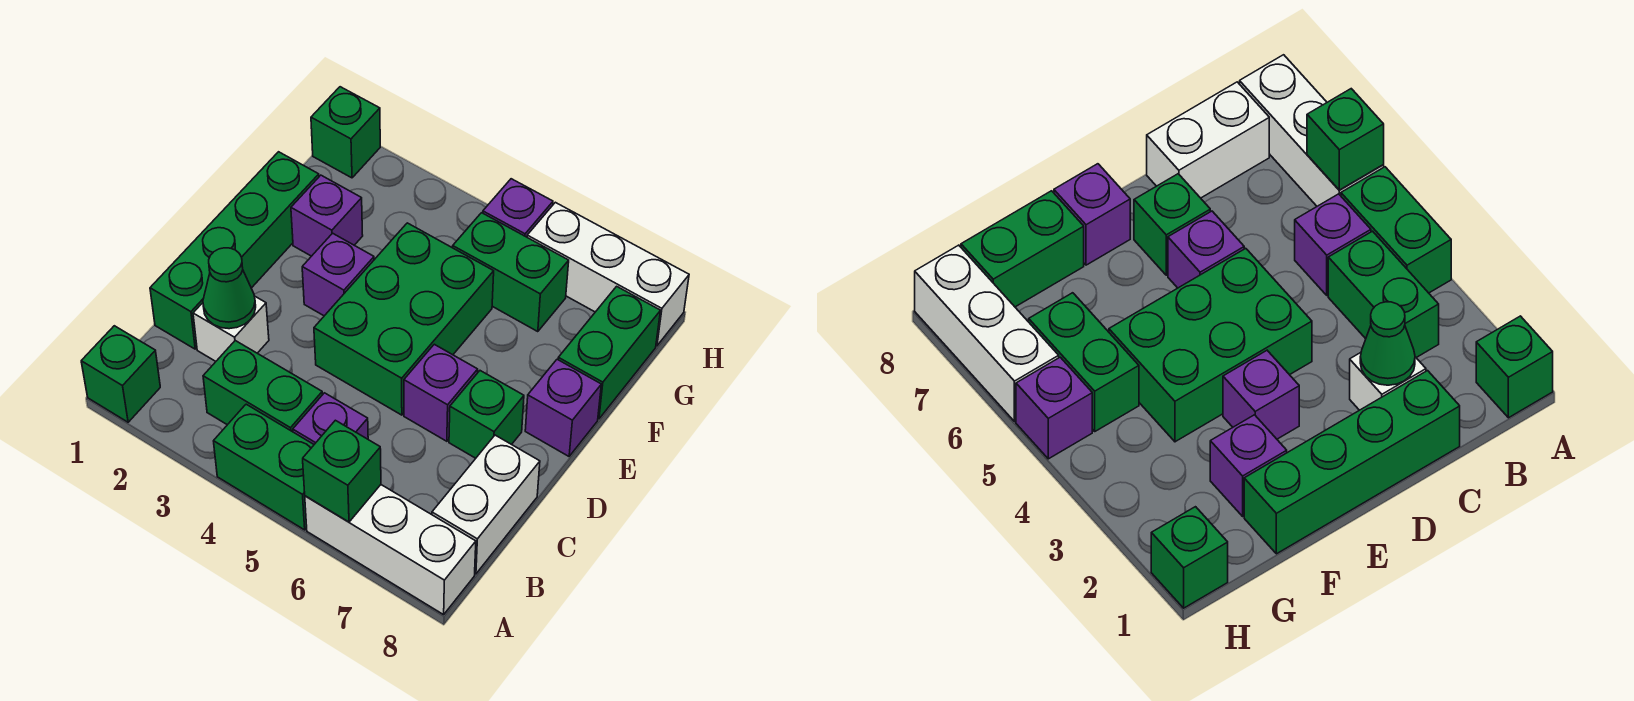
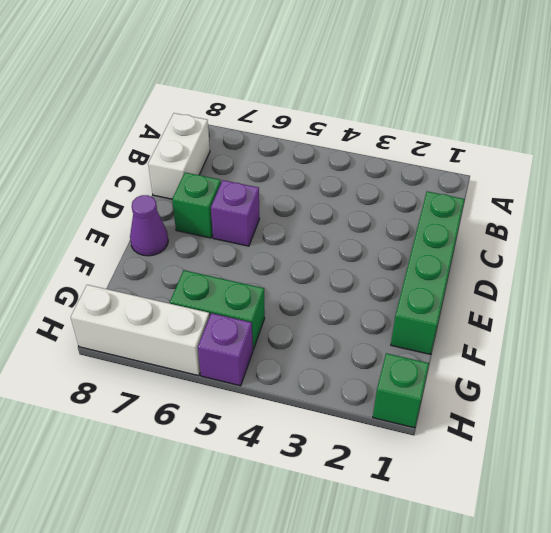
purple cone E8 level 1 -> purple brick E8 level 1
none -> green brick A1 level 1
none -> green brick A4:A5 level 1
none -> white brick A6:A8 level 1

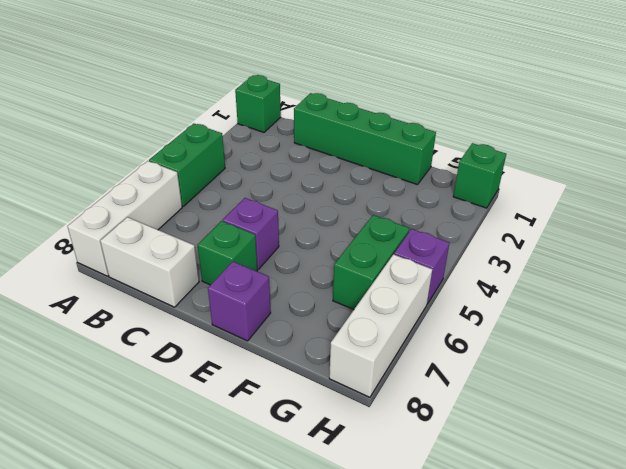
none -> green brick B3:B4 level 1
none -> purple brick B5 level 1
none -> white brick C2 level 1

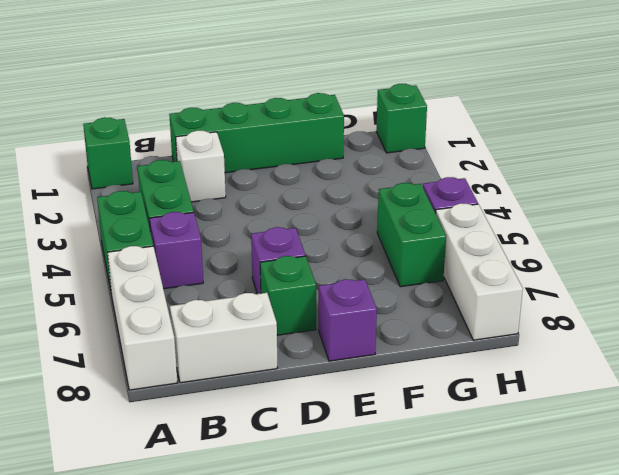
none -> green brick D4:F5 level 1
none -> purple brick E3 level 1
none -> purple brick F2 level 1

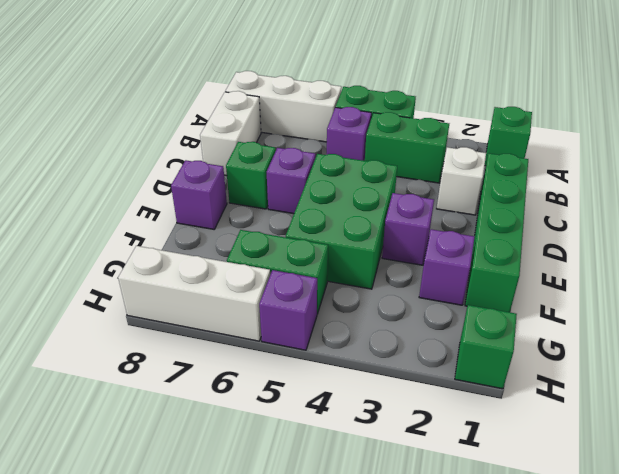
none -> green brick F8:G8 level 1
none -> green brick A6 level 2
none -> green cone C2 level 2

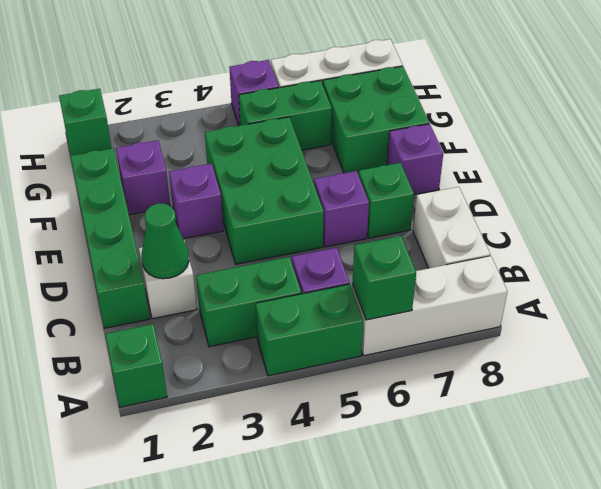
green brick F7:G8 level 1 -> green brick F8:G8 level 1

